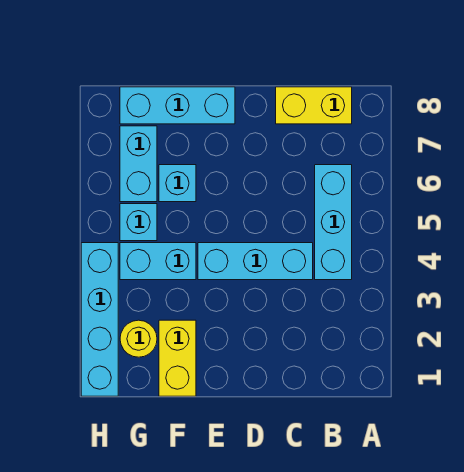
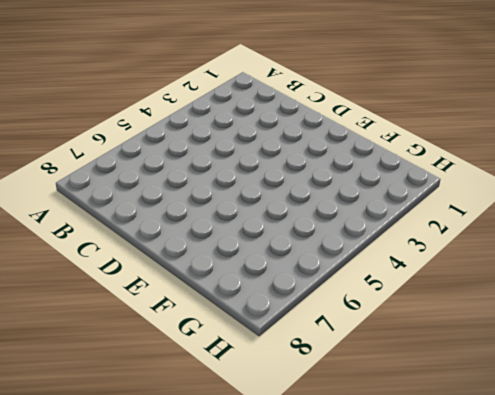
none -> cyan brick B4:B6 level 1
none -> yellow brick B8:C8 level 1

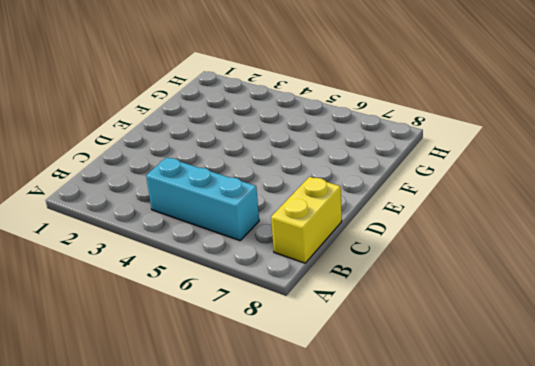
none -> cyan brick C4:E4 level 1
none -> cyan brick E8:G8 level 1

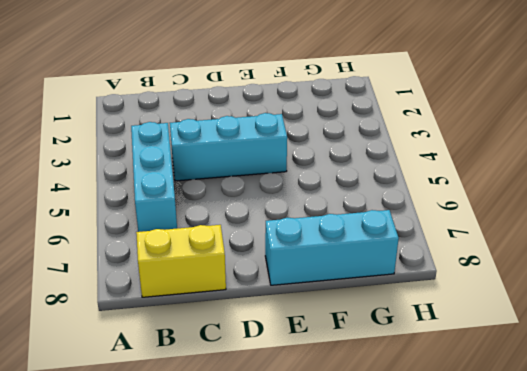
none -> yellow brick F1:F2 level 1
none -> cyan brick F4:G4 level 1

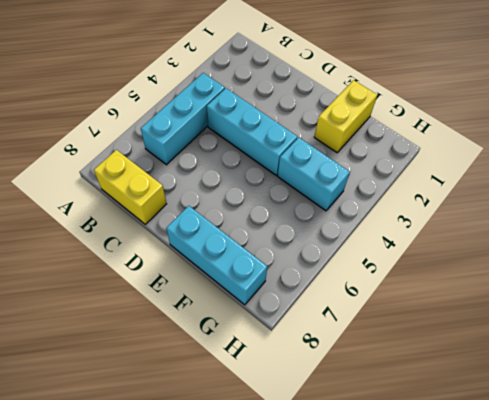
none -> cyan brick F6 level 1
none -> yellow round brick G2 level 1

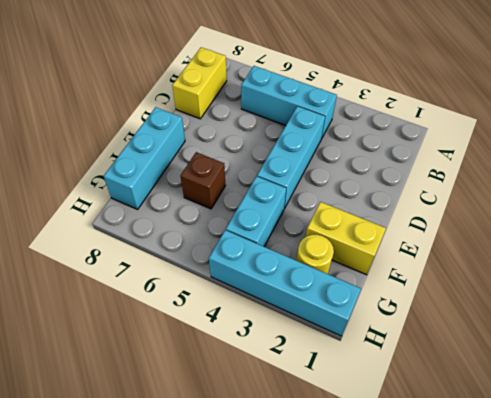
brown brick F6 level 1 -> cyan brick F6 level 1
none -> cyan brick G5 level 1
none -> cyan brick G6:G7 level 1

